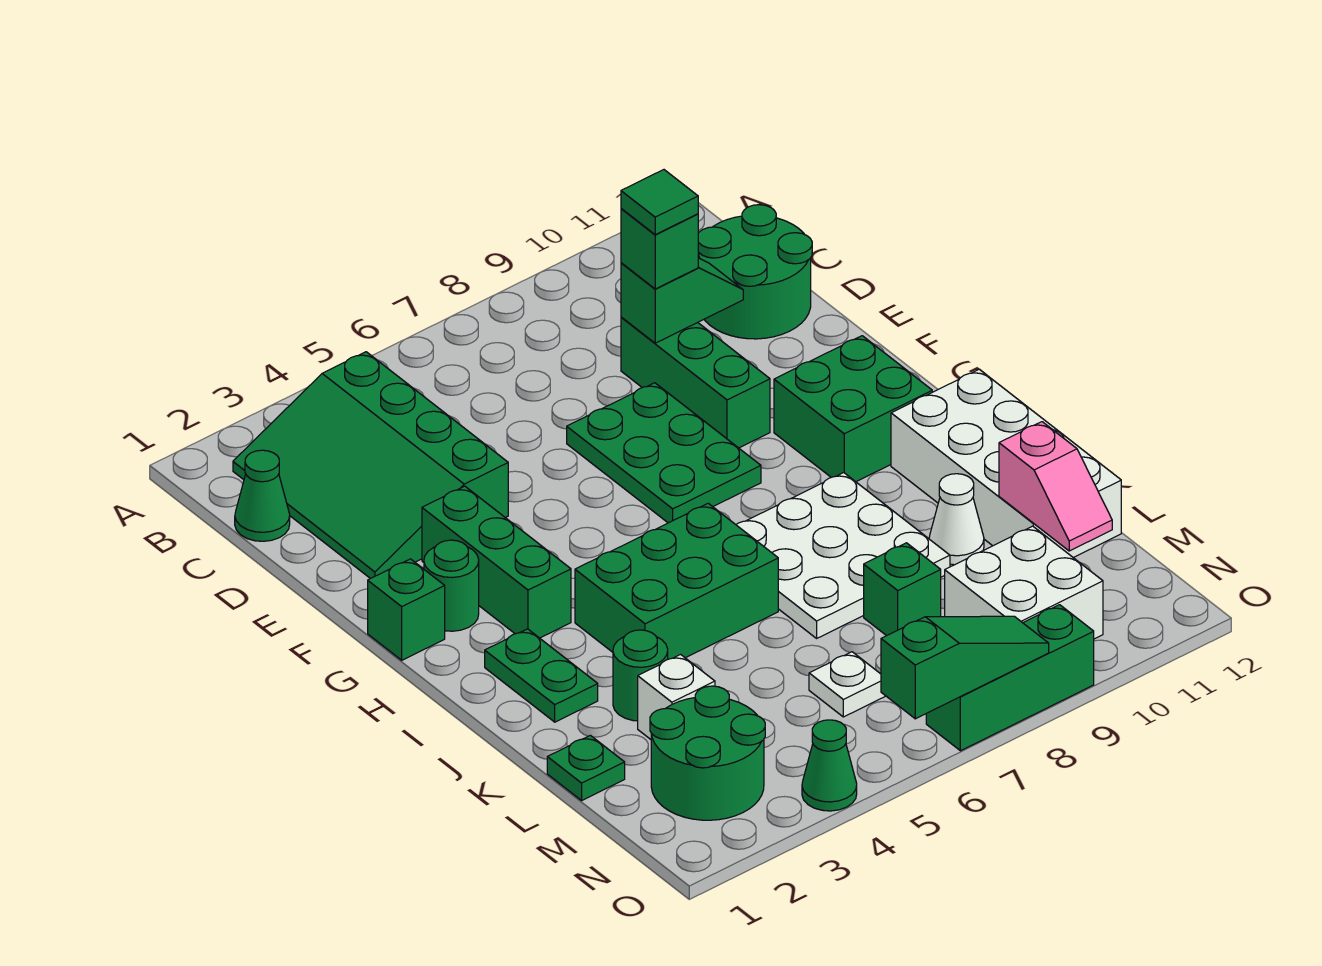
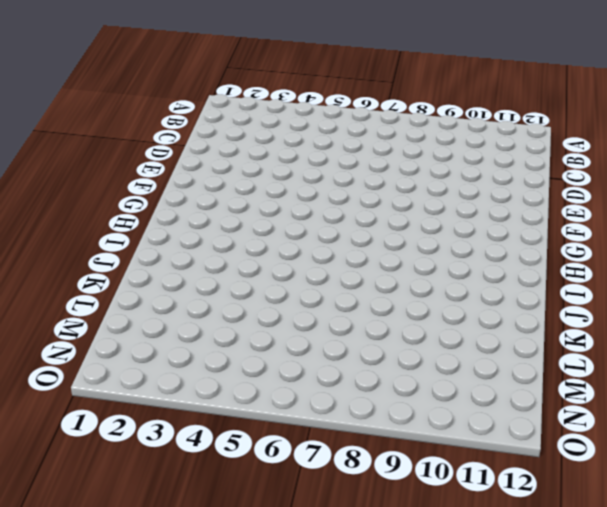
none -> green slope B2:E4 level 1 top 4
none -> green cone C1 level 1
none -> green round brick C11:D12 level 1

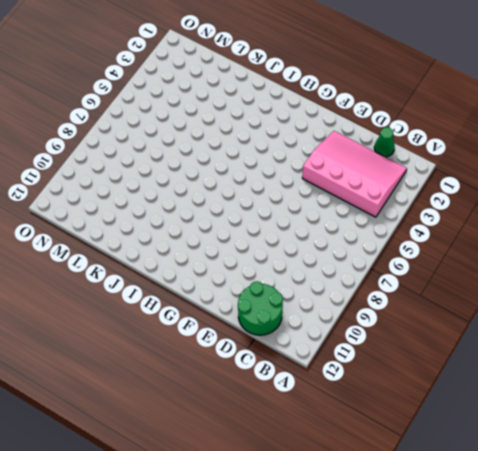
pink slope B2:E4 level 1 top 4 -> green slope B2:E4 level 1 top 4
none -> green brick D9:F9 level 1
none -> green plate E7:G8 level 1
none -> green brick F3:H3 level 1

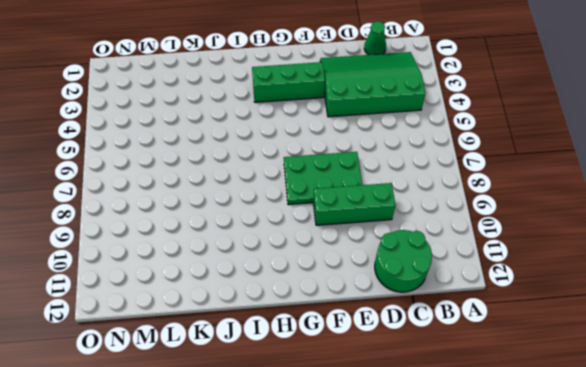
none -> green brick G1 level 1
none -> green round brick G2 level 1
none -> green brick G10:H11 level 1

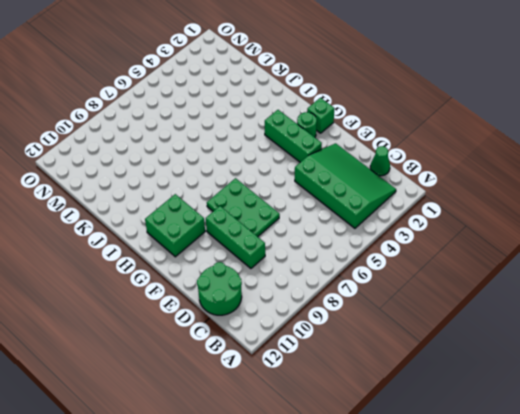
none -> green plate I2:J2 level 1
none -> green brick I4:J6 level 1
none -> white plate I7:K9 level 1

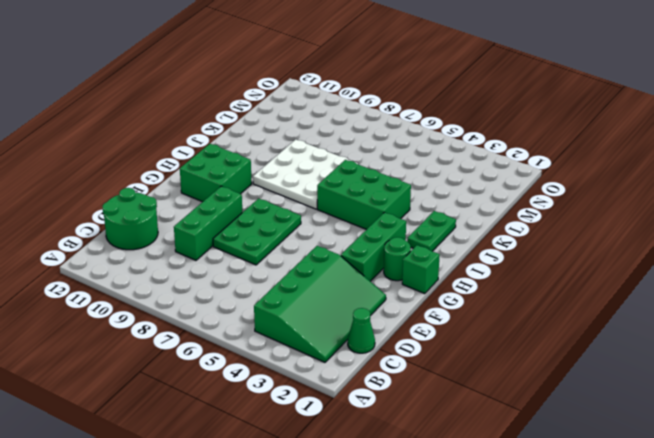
none -> white brick I11:L12 level 1
none -> green round brick K3 level 1
none -> white cone K10 level 1

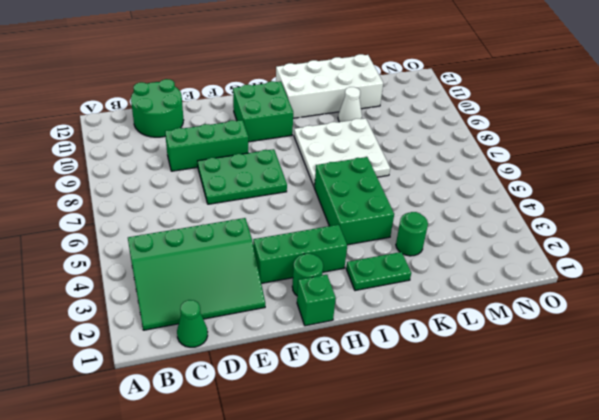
none -> green plate L1 level 1
none -> white brick L3 level 1
none -> green brick L8 level 1

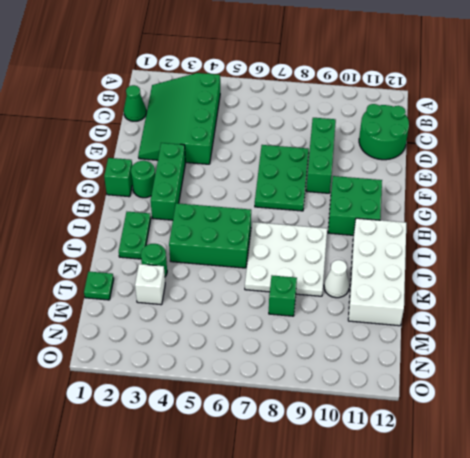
none -> green round brick M2:N3 level 1
none -> white plate M6 level 1
none -> white brick M9:N10 level 1

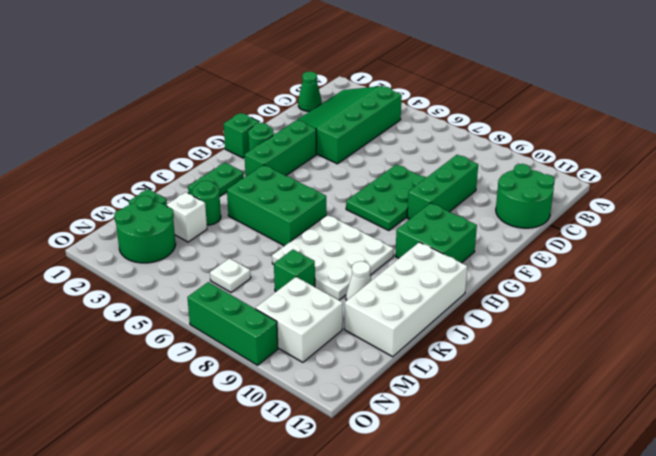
none -> green cone O4 level 1
none -> green slope D9:D10 level 2 top 9
none -> pink slope L11:M11 level 2 top L

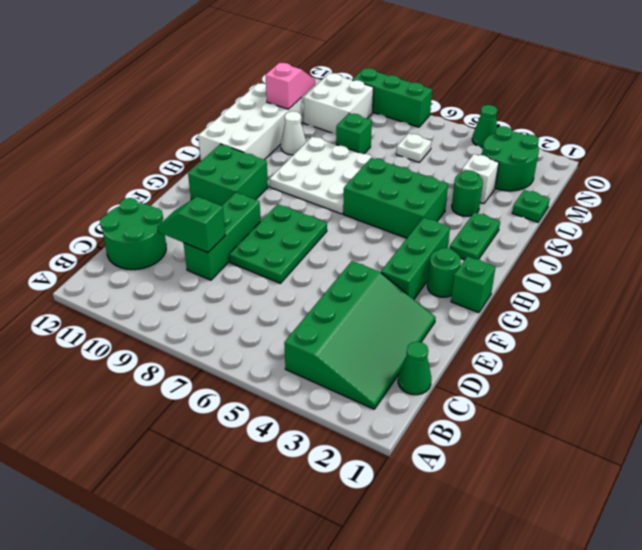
none -> green slope O6:O8 level 2 top 6
none -> green brick D9 level 3
none -> green tile D9 level 4

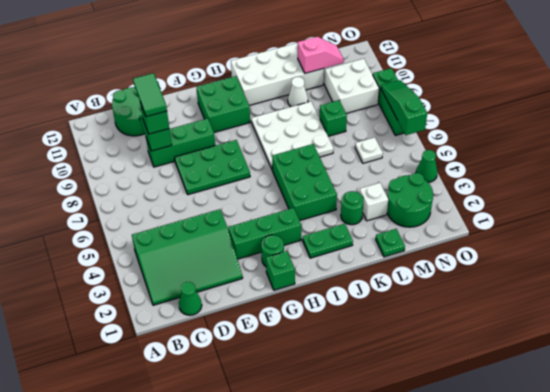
green tile D9:D10 level 4 -> green tile D9 level 4

